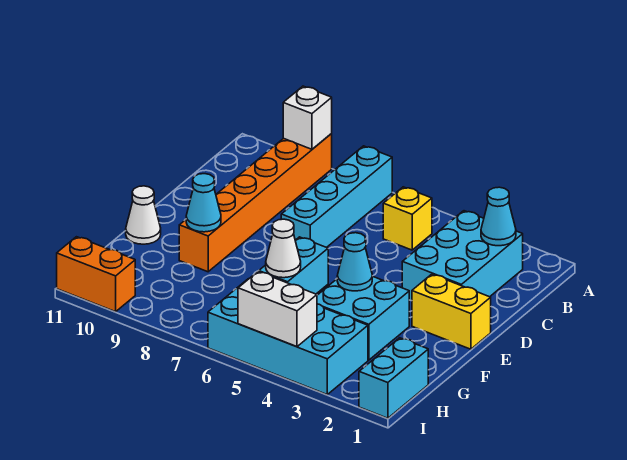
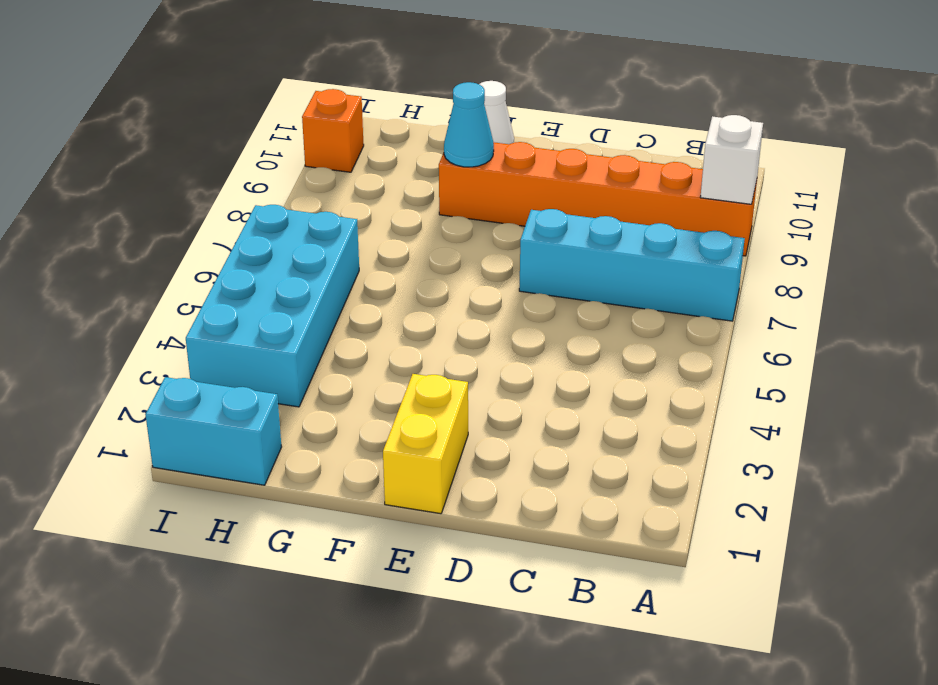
orange brick I10 level 1 -> orange brick I10:I11 level 1
none -> cyan brick B2:D3 level 1
none -> yellow brick B5 level 1
none -> cyan brick F3:G4 level 1

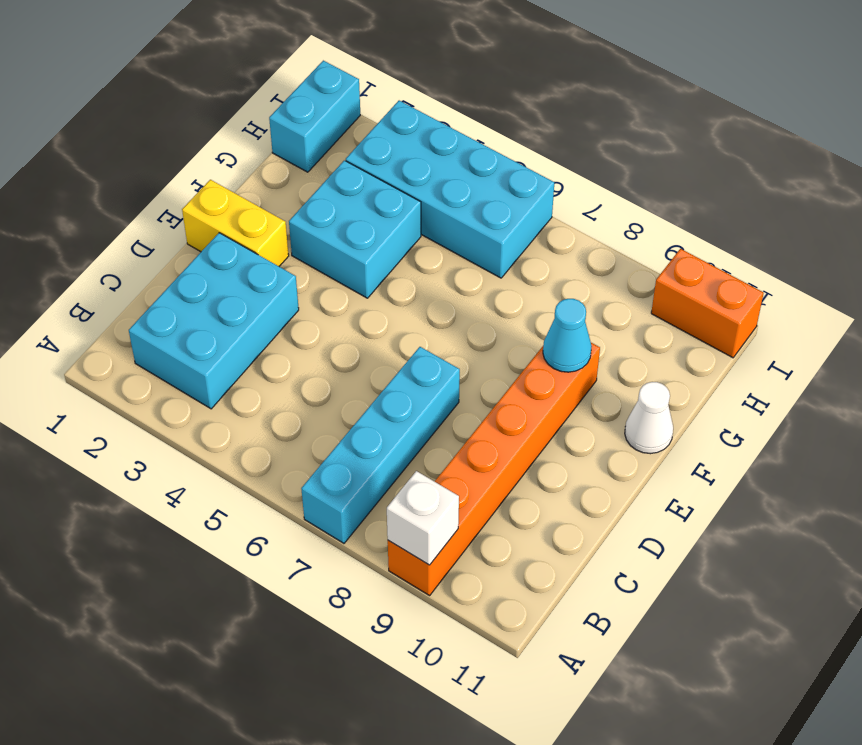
none -> yellow brick B5 level 1
none -> cyan cone B2 level 2
none -> cyan cone F4 level 2

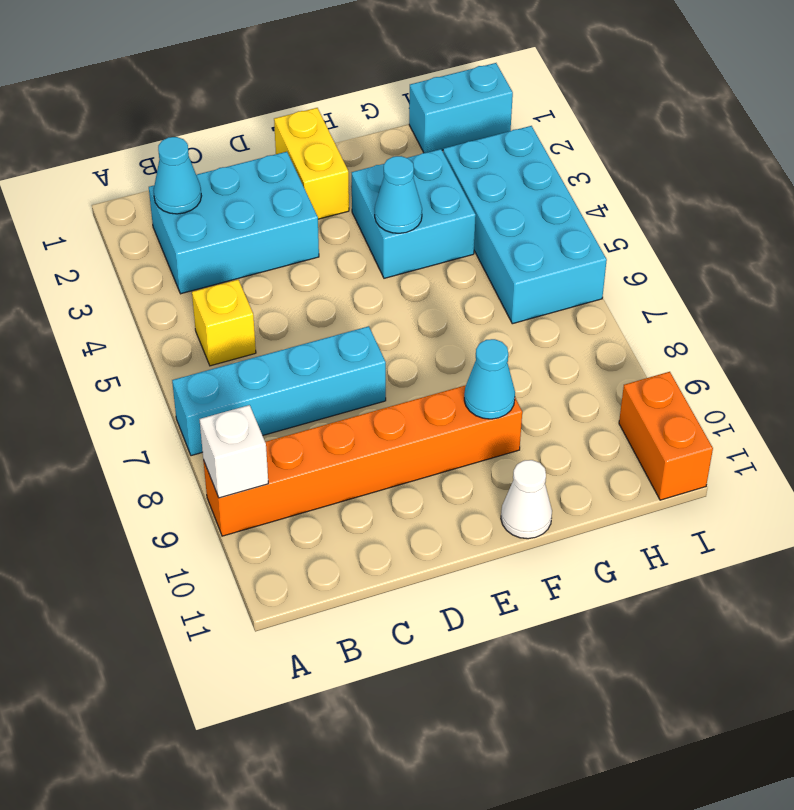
none -> cyan brick G5:H5 level 2
none -> white brick I4:I5 level 2
none -> white cone H5 level 3

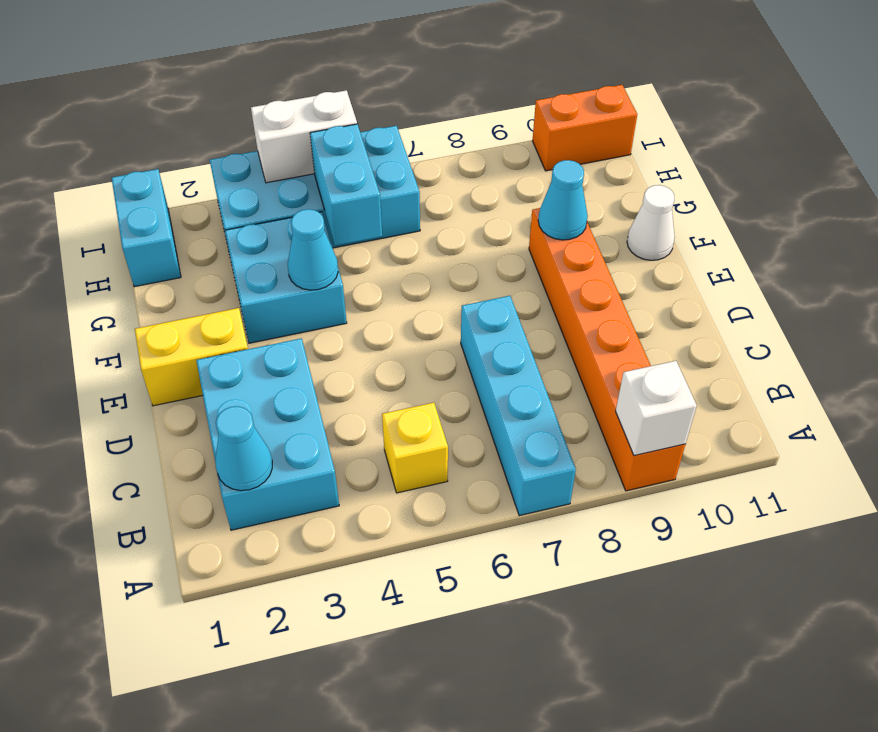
none -> white cone H5 level 3

